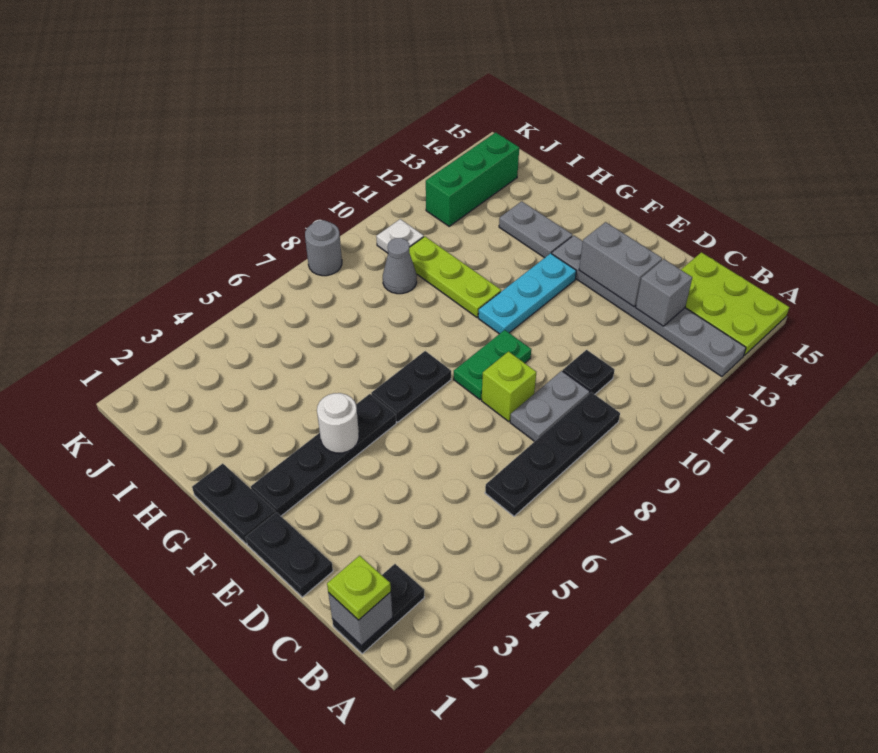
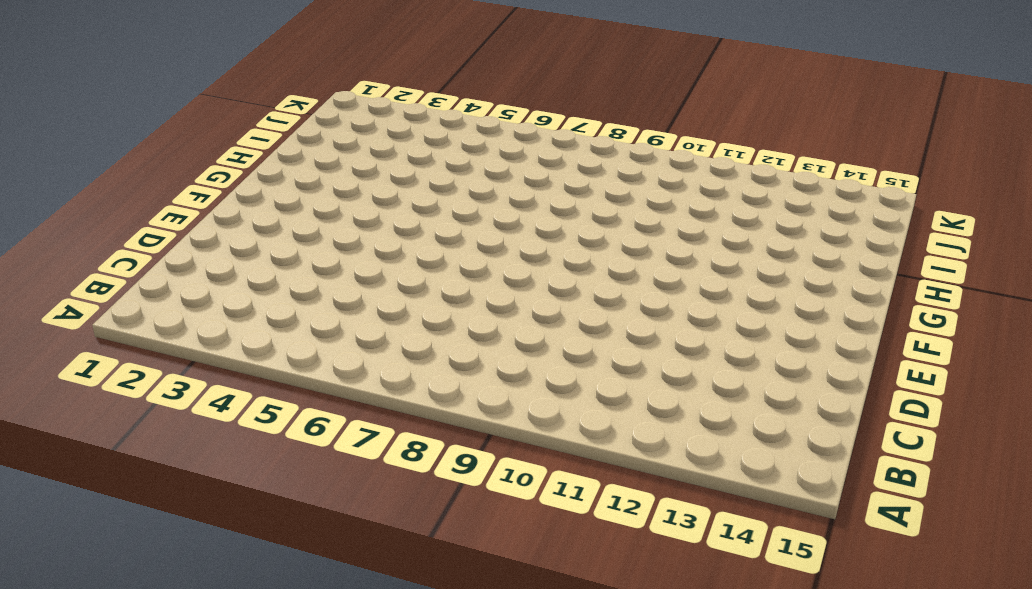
none -> grey plate A13:F13 level 1
none -> lime plate A14:C15 level 1
none -> black plate B1:B2 level 1

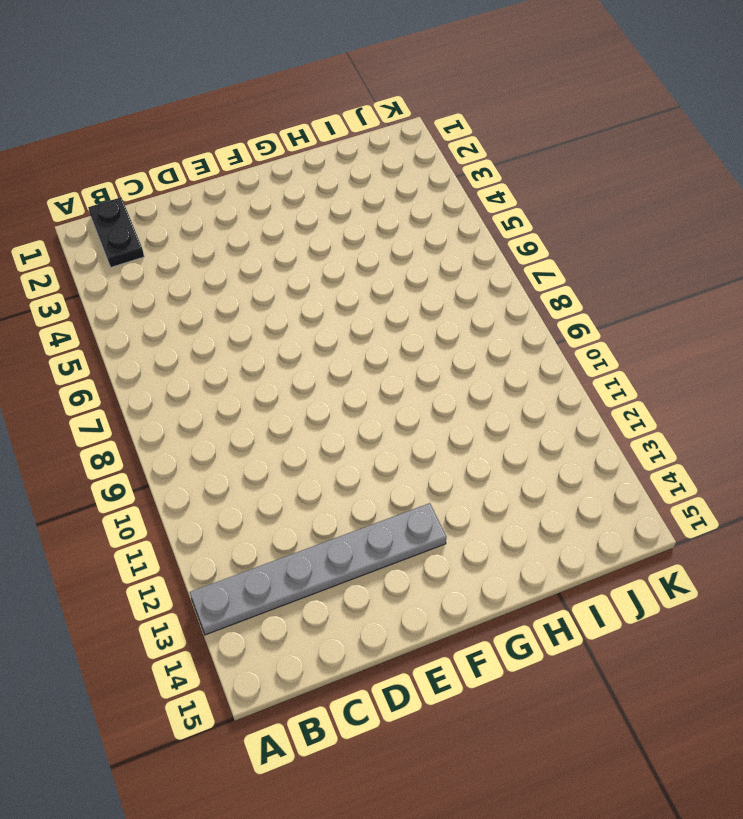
none -> lime plate A14:C15 level 1
none -> black plate B6:B9 level 1
none -> grey plate C8:C9 level 1

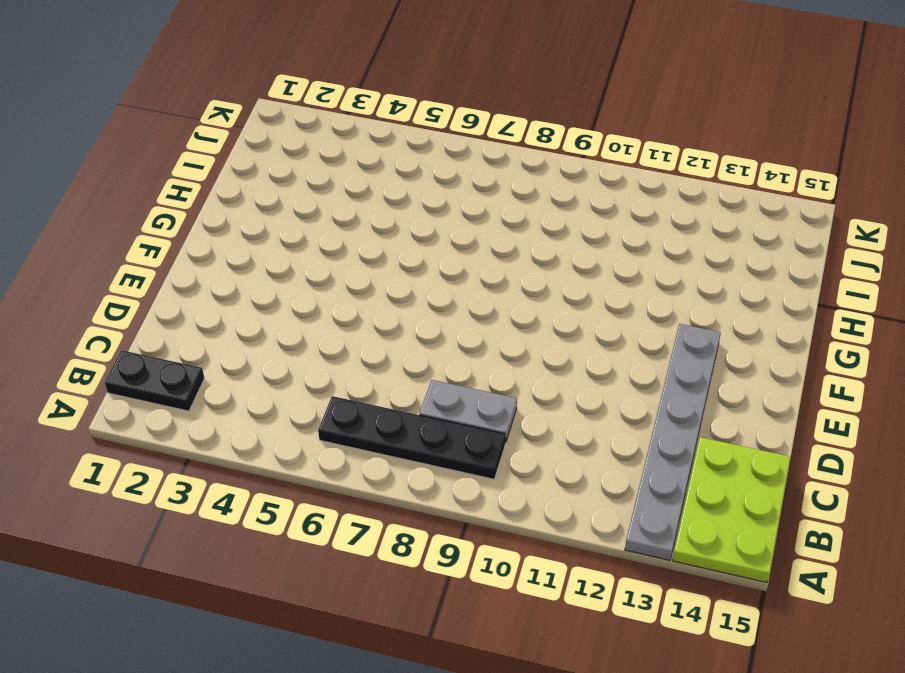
none -> black plate C10 level 1
none -> black plate D1:E1 level 1
none -> lime brick D8 level 1

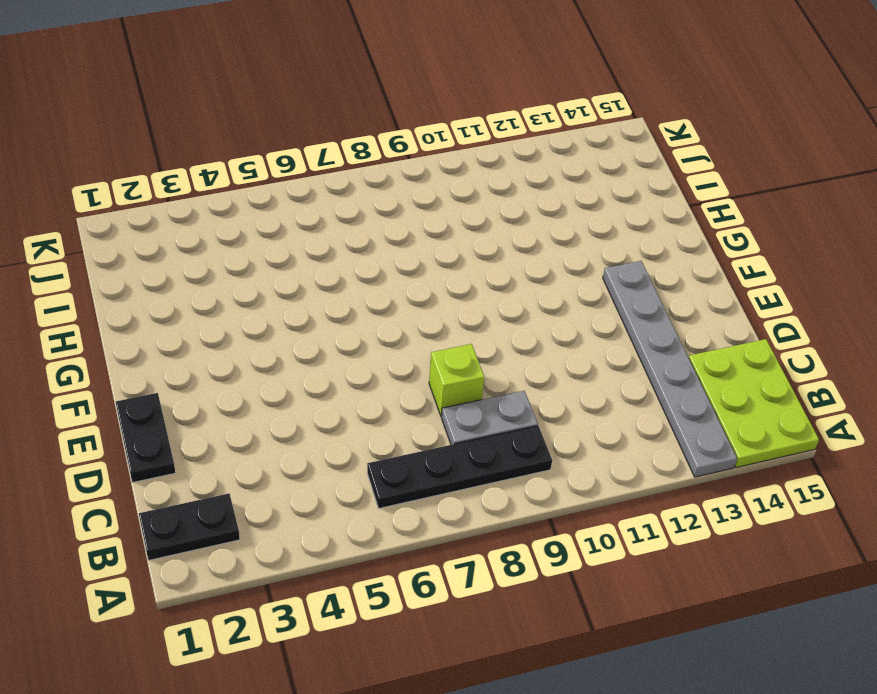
none -> black plate C10 level 1
none -> green plate E8:E9 level 1
none -> black plate F1:G1 level 1

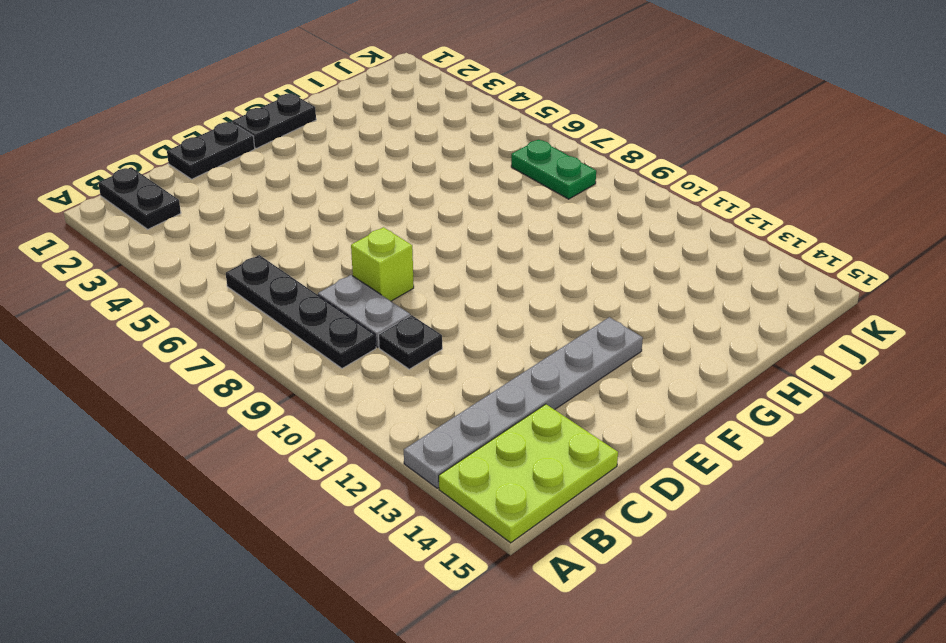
green plate J7:J8 level 1 -> green plate E8:E9 level 1
none -> black plate F2:F5 level 1
none -> black plate F6:F7 level 1
none -> cyan plate F10:F12 level 1

